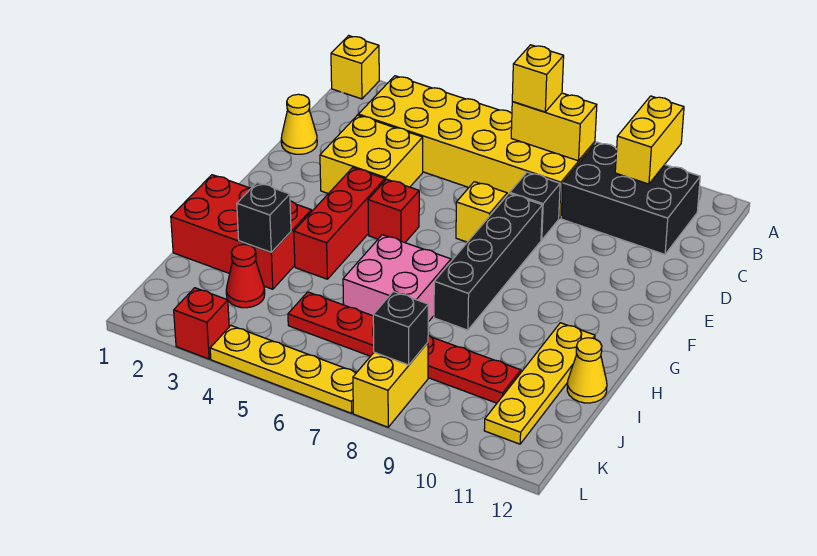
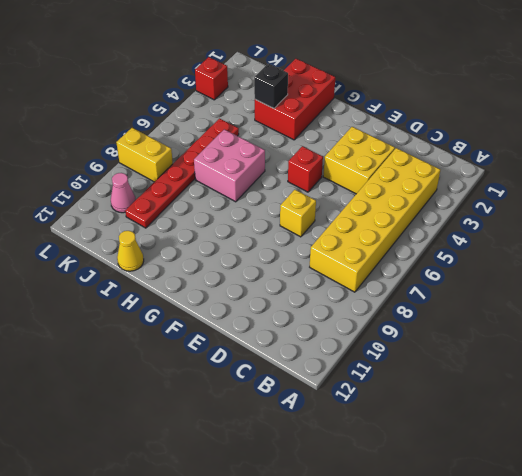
pink cone K10 level 1 -> none
none -> yellow brick A1 level 1
none -> black brick B9:C11 level 1
none -> yellow cone D1 level 1

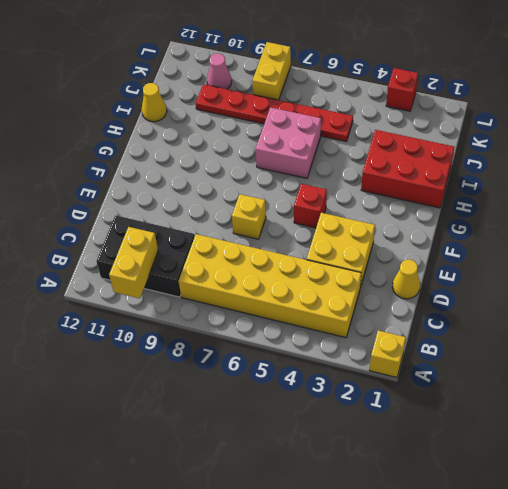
pink cone K10 level 1 -> none
none -> black brick D8 level 1
none -> black brick E8:H8 level 1
none -> red brick F4:H4 level 1

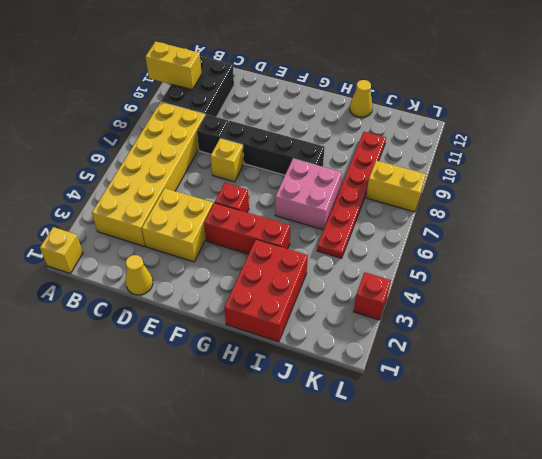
none -> yellow plate H11:K11 level 1
none -> red cone J3 level 1
none -> yellow plate L4:L7 level 1

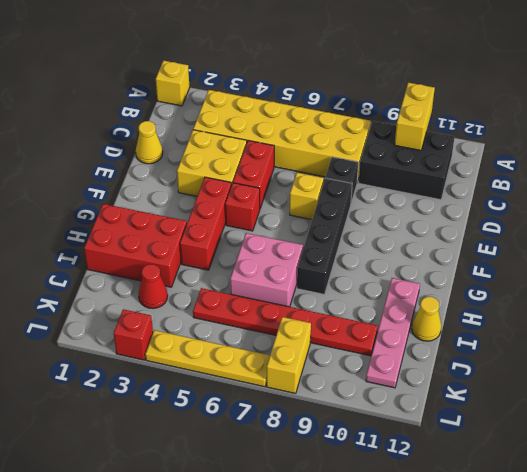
red brick D5:E5 level 1 -> none
pink plate H11:K11 level 1 -> yellow plate H11:K11 level 1
none -> yellow brick B7:B8 level 2
none -> black brick I3 level 2
none -> black brick K8 level 2

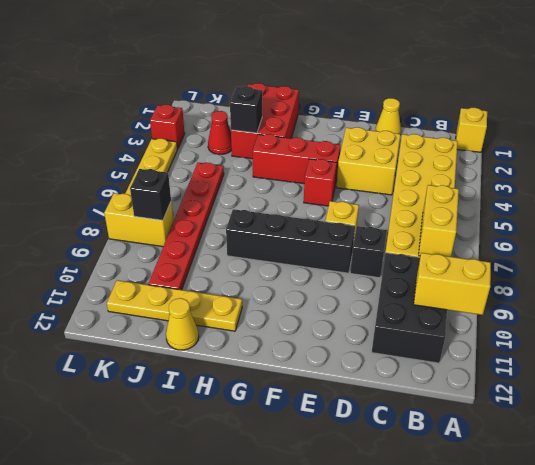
none -> pink brick H6:I7 level 1
none -> yellow brick B7 level 3

